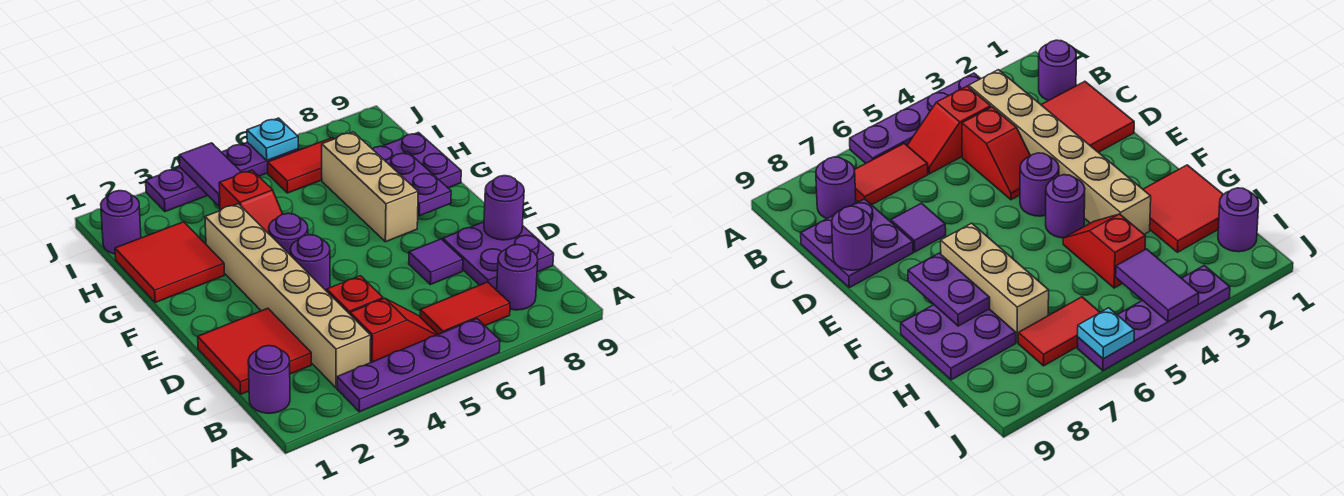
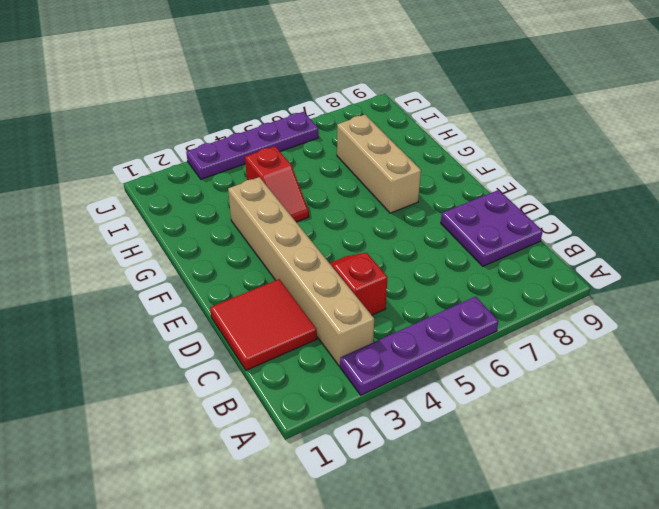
none -> purple round brick B1 level 1
none -> red slope B4:B5 level 1 top 4
none -> red tile B6:B7 level 1

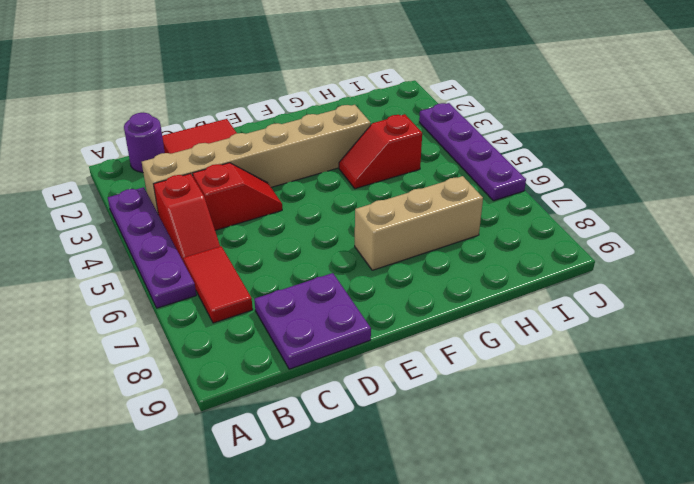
none -> purple round brick B8 level 1
none -> purple tile D7 level 1
none -> purple round brick E4 level 1

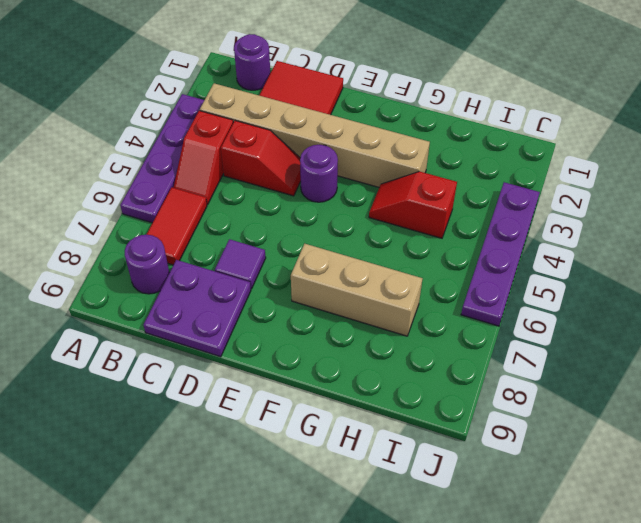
none -> purple round brick F4 level 1
none -> red tile G1:H2 level 1
none -> purple plate G8:H9 level 1

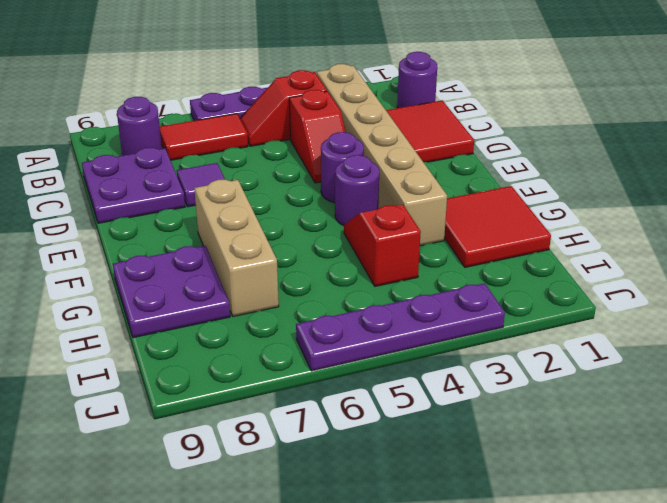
none -> purple round brick I1 level 1
none -> red tile I6:I7 level 1
none -> purple round brick D9 level 2

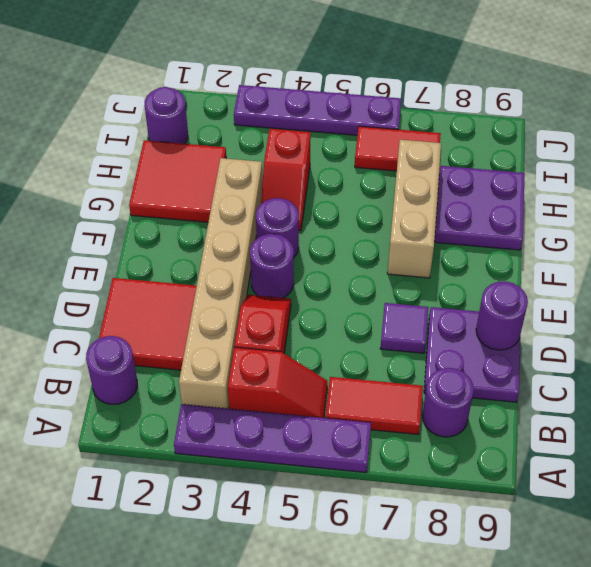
none -> purple plate F8:G8 level 2
none -> purple tile I4:J4 level 2
none -> cyan plate J6 level 2

